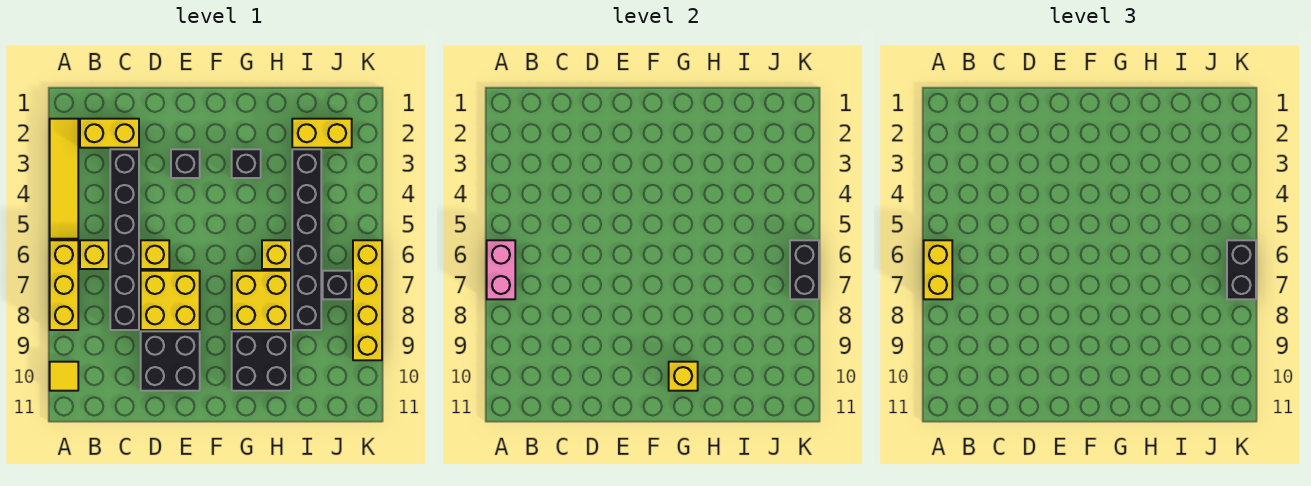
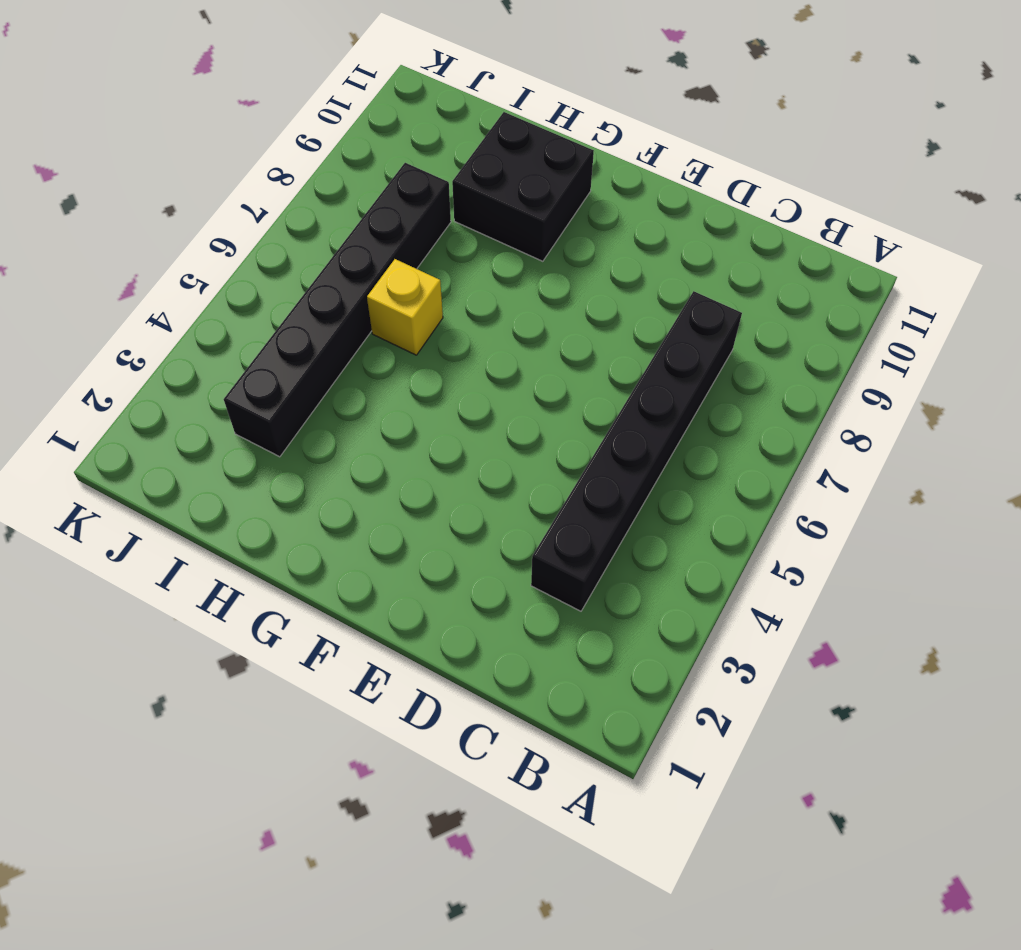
none -> yellow tile A2:A5 level 1
none -> yellow brick A6:A8 level 1
none -> yellow tile A10 level 1

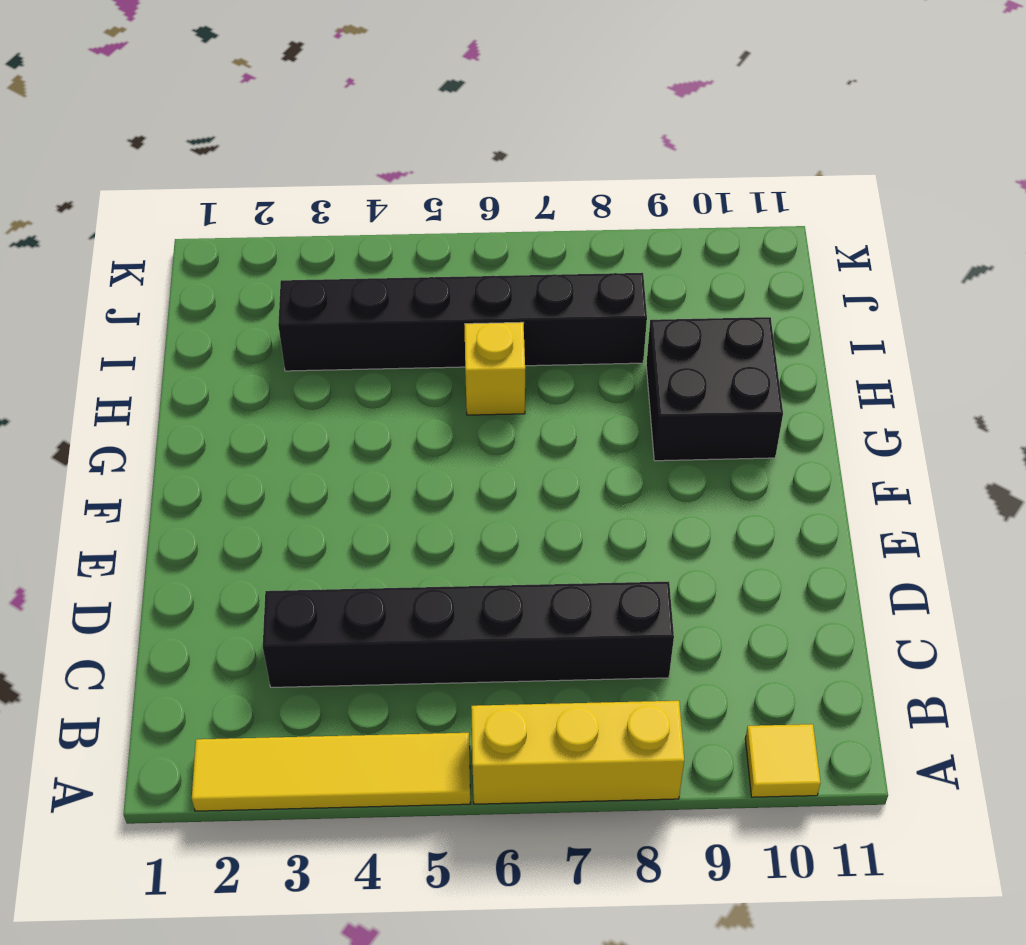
none -> yellow brick B2:C2 level 1
none -> yellow brick B6 level 1
none -> yellow brick D6 level 1

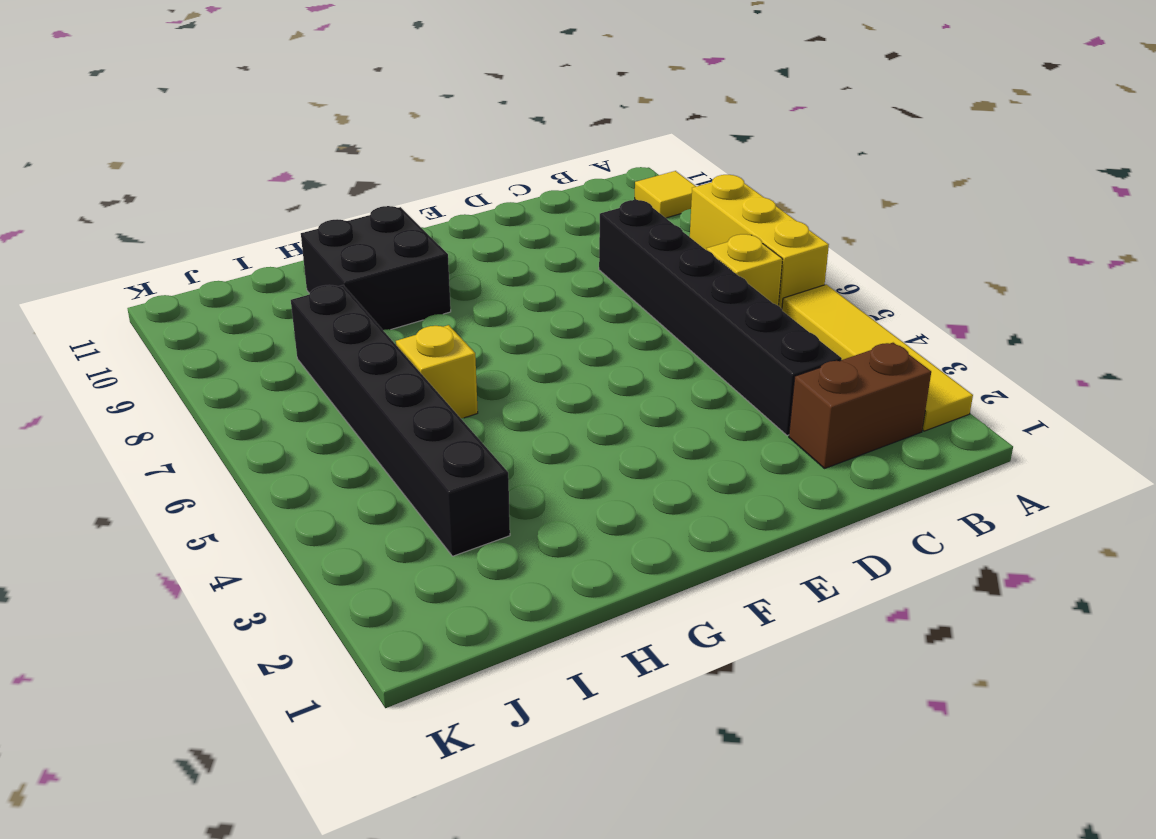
brown brick B2:C2 level 1 -> yellow brick B2:C2 level 1
none -> yellow brick D6 level 1
none -> yellow brick D7:E8 level 1
none -> black brick D9:E10 level 1

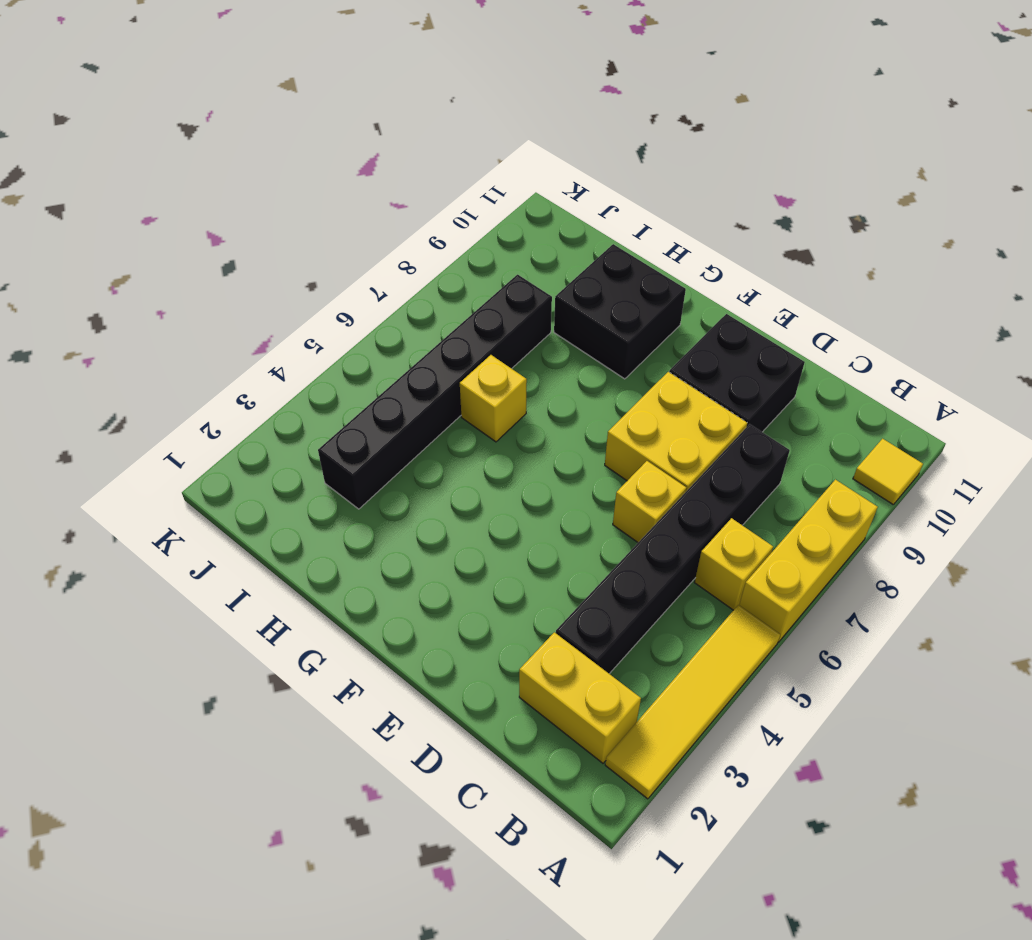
none -> black brick E3 level 1
none -> black brick G3 level 1
none -> yellow brick G7:H8 level 1

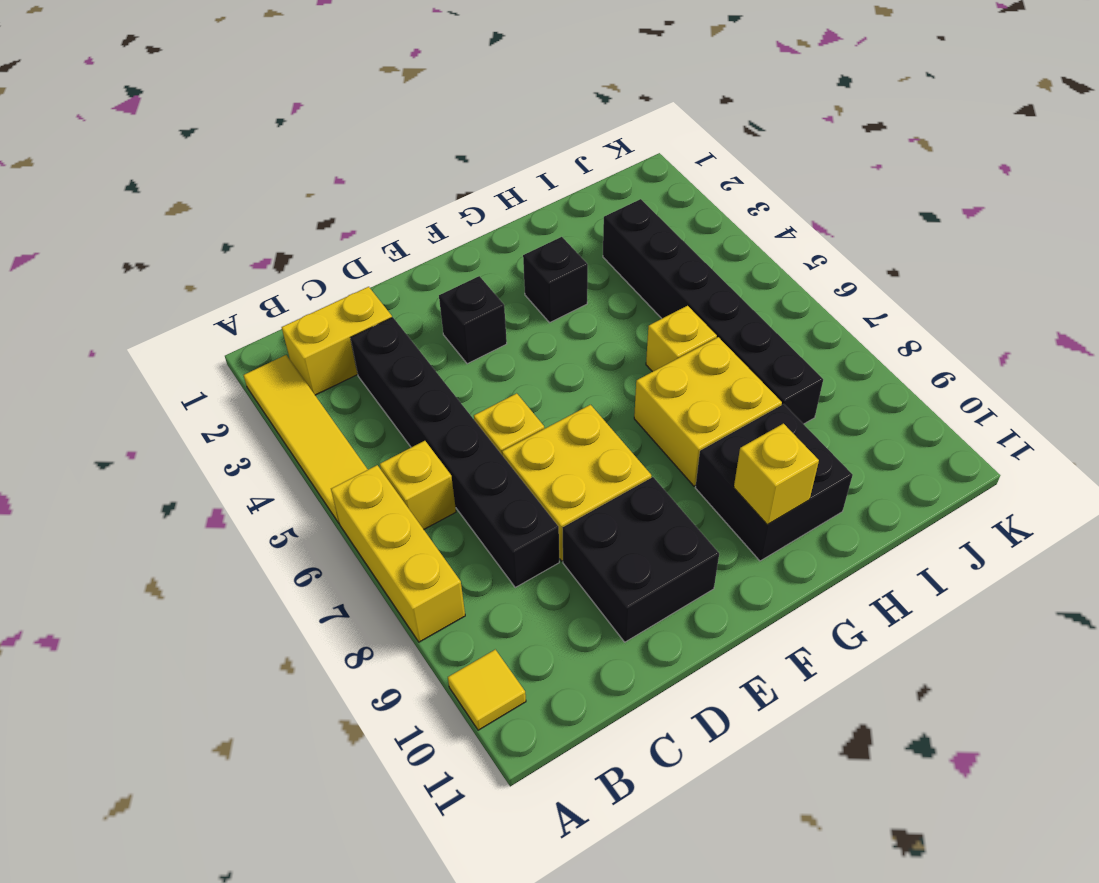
none -> yellow brick I2:J2 level 1
none -> black brick J7 level 1
none -> yellow brick K6:K9 level 1

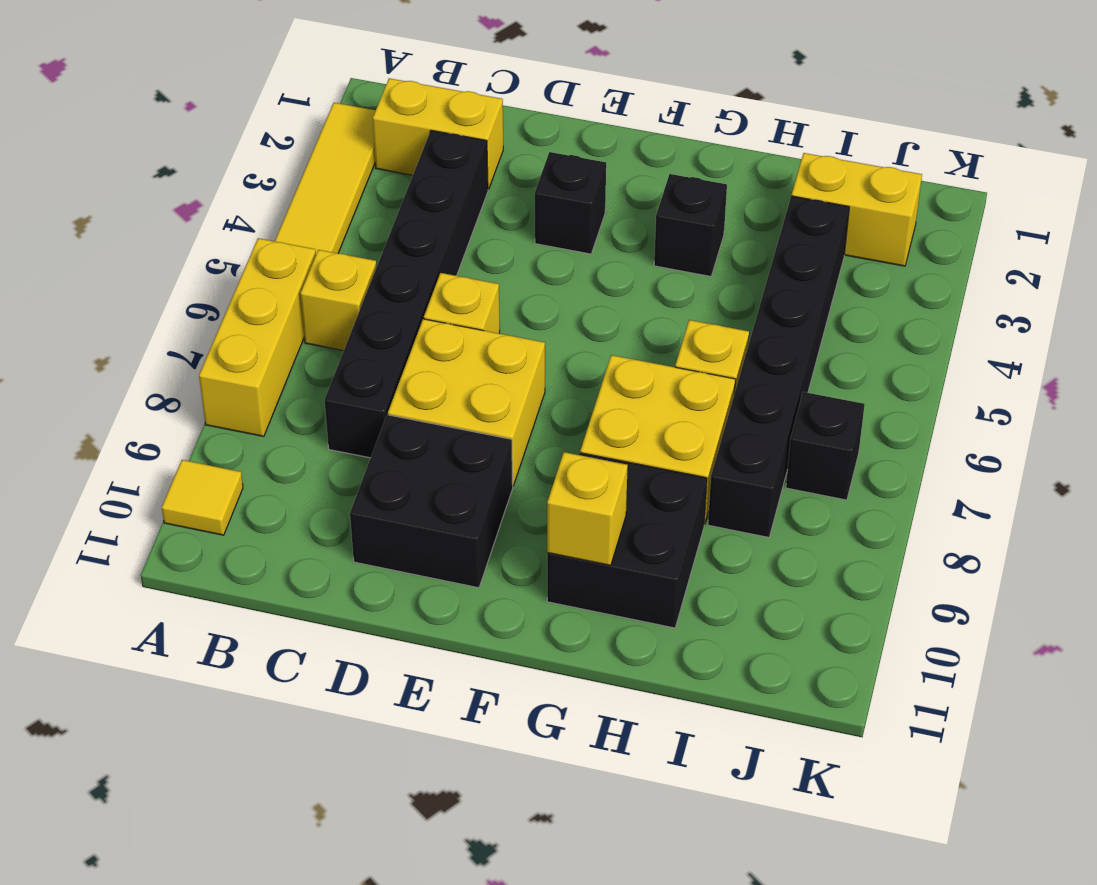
none -> yellow brick K6:K9 level 1
none -> pink brick A6:A7 level 2
none -> black brick K6:K7 level 2

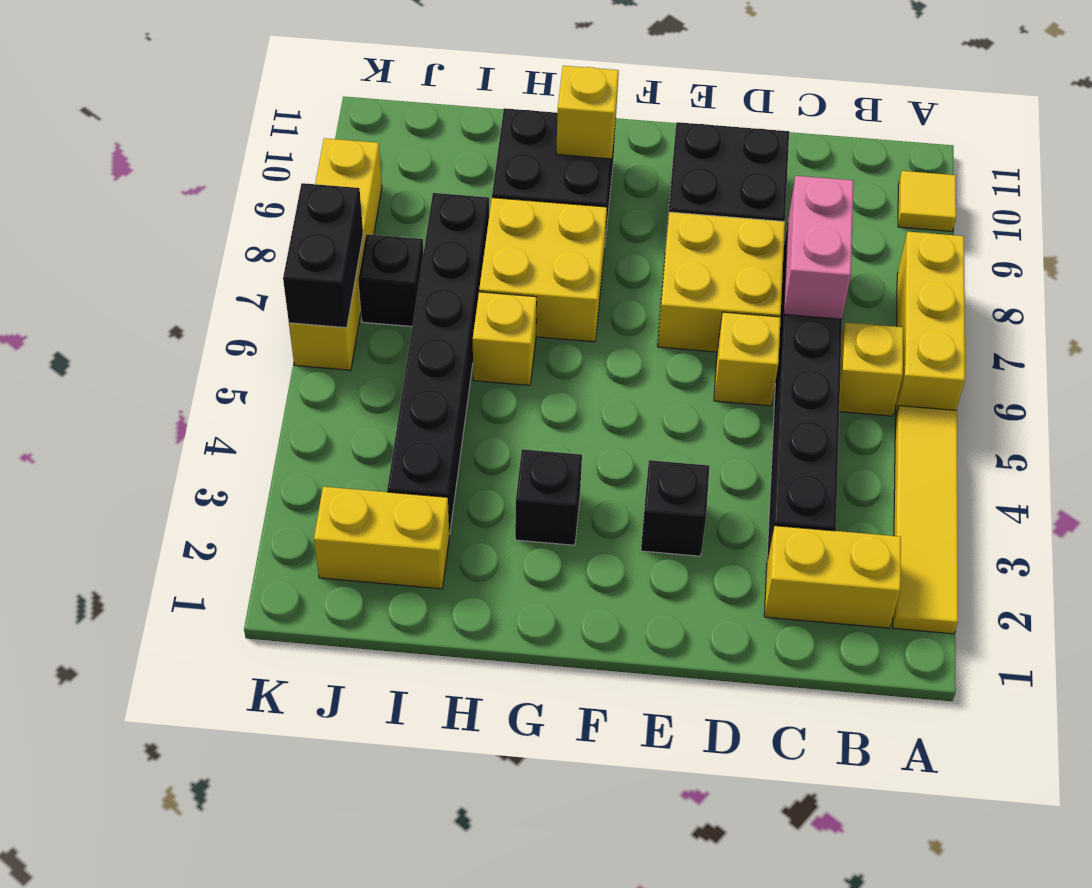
pink brick C7:C8 level 2 -> pink brick A6:A7 level 2
none -> yellow brick A6:A7 level 3
none -> black brick K6:K7 level 3

